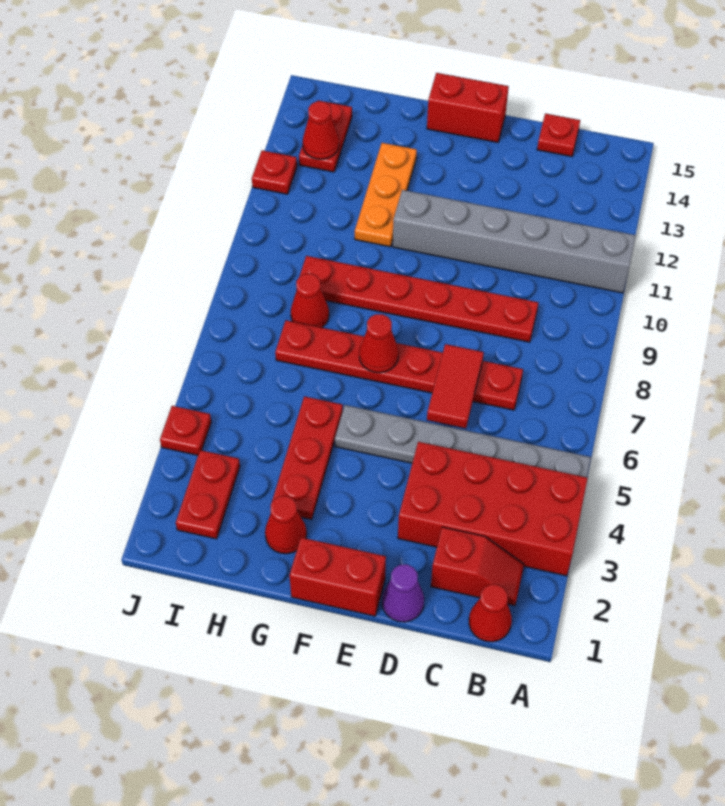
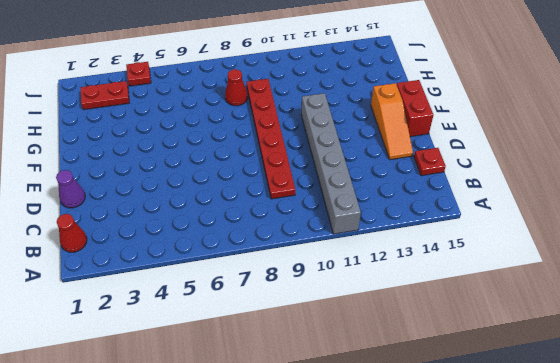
orange slope D14:F14 level 1 top F -> none
none -> red brick A3:D4 level 1
none -> grey plate A5:F5 level 1
none -> red slope B2:C2 level 1 top C

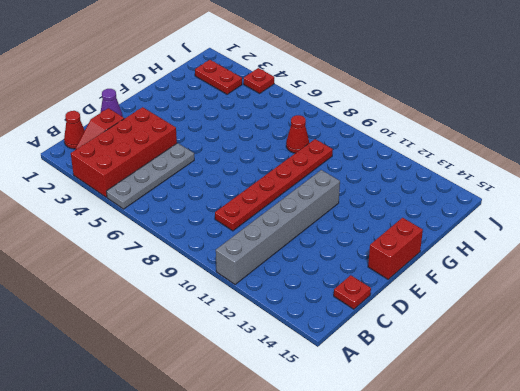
grey plate A5:D5 level 1 -> grey plate A5:F5 level 1
none -> red plate C7:H7 level 1
none -> red brick E1:F1 level 1
none -> red cone G2 level 1

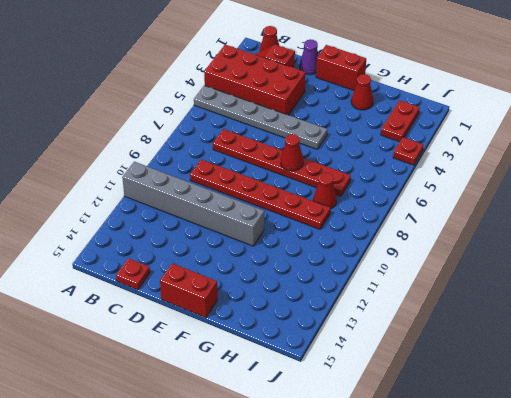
none -> red plate G3:G5 level 1
none -> orange plate G11:G13 level 1
none -> red plate I13:I14 level 1

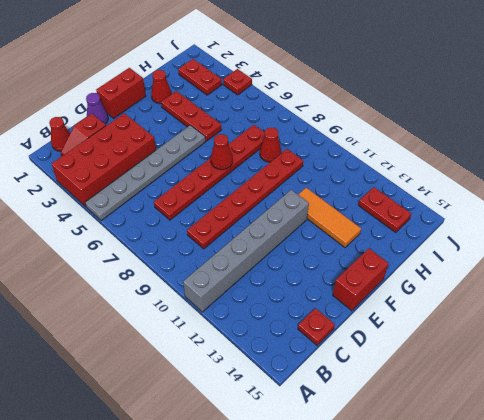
orange tile G11:G13 level 1 -> orange plate G11:G13 level 1
none -> red plate J12 level 1
none -> red tile D6:D7 level 2
none -> red cone I13 level 2

